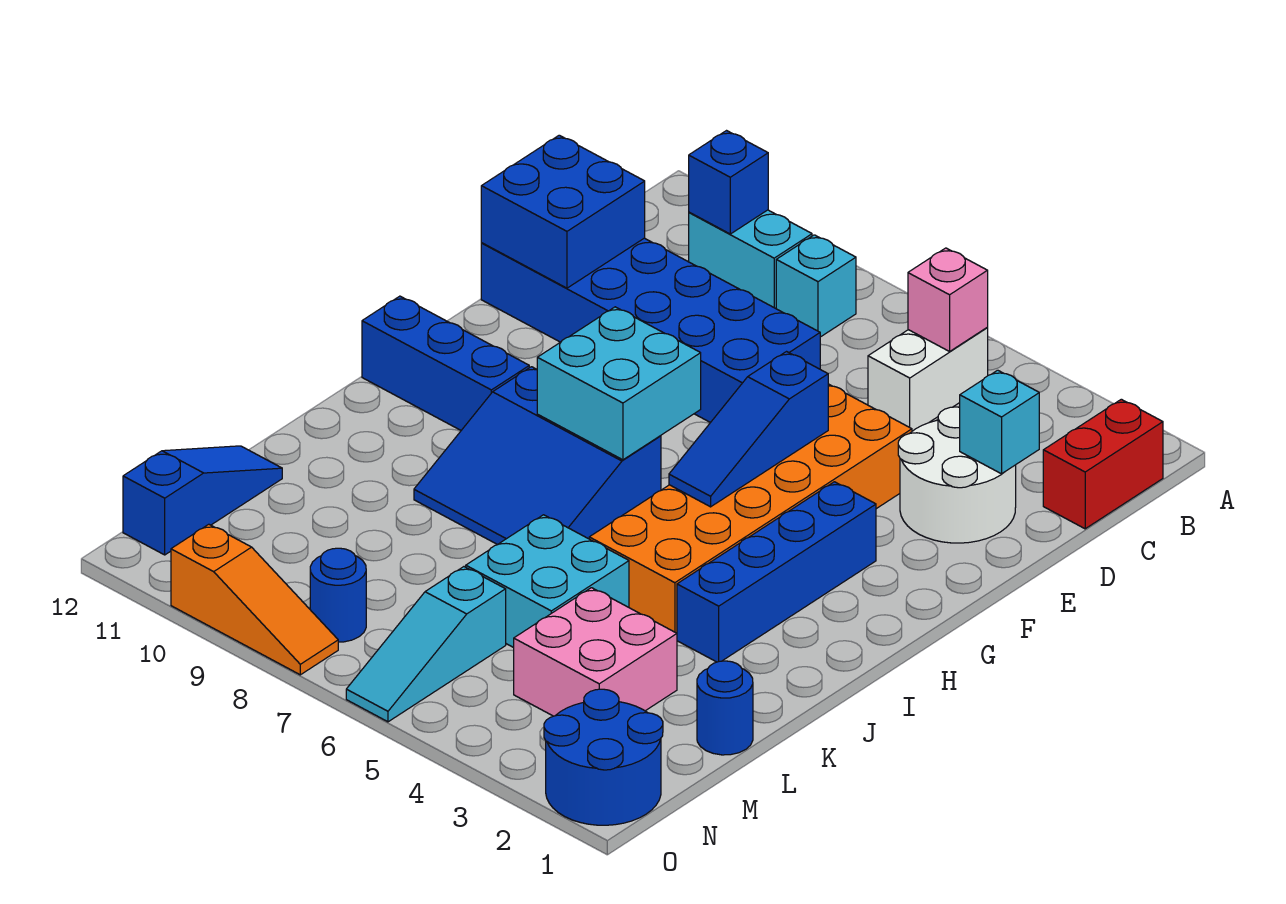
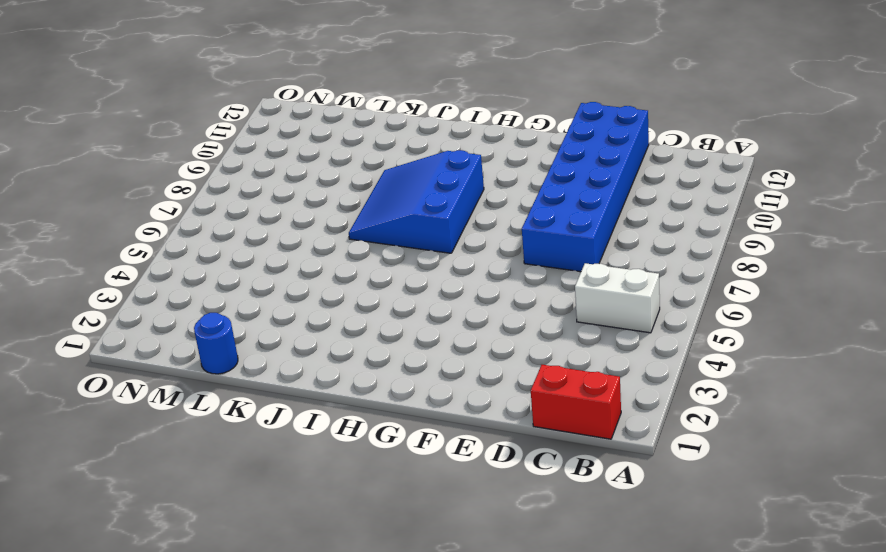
none -> cyan brick B8 level 1
none -> cyan brick B9:B10 level 1
none -> white round brick D2:E3 level 1

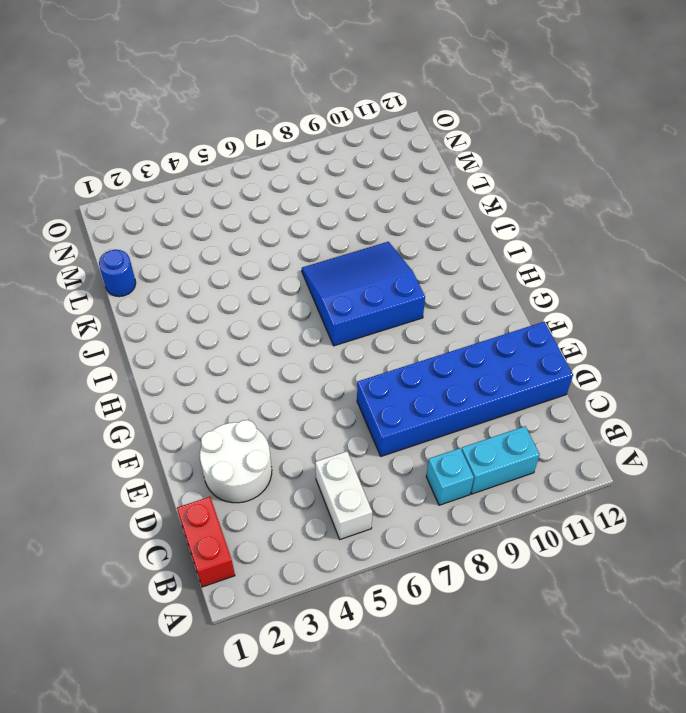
none -> orange brick E4:J5 level 1
none -> blue brick G3:J3 level 1
none -> blue brick H10:H12 level 1

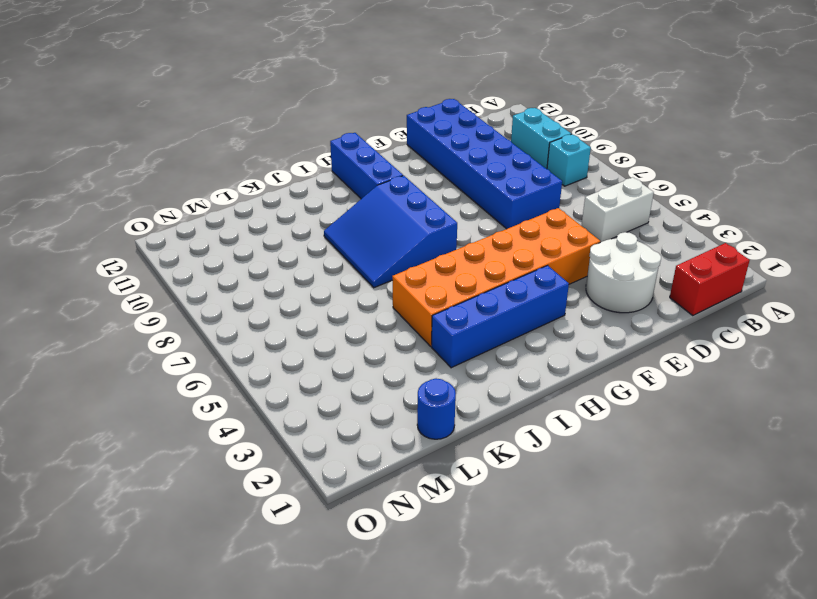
none -> cyan brick K5:L6 level 1
none -> pink brick L3:M4 level 1
none -> blue slope L12:N12 level 1 top N

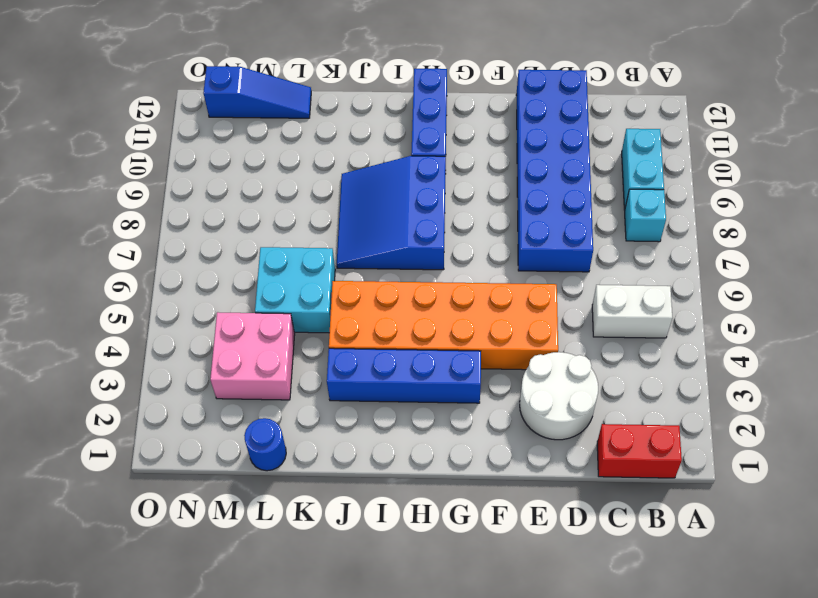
none -> cyan slope M6:O6 level 1 top M
none -> blue round brick N1:O2 level 1
none -> blue round brick N8 level 1

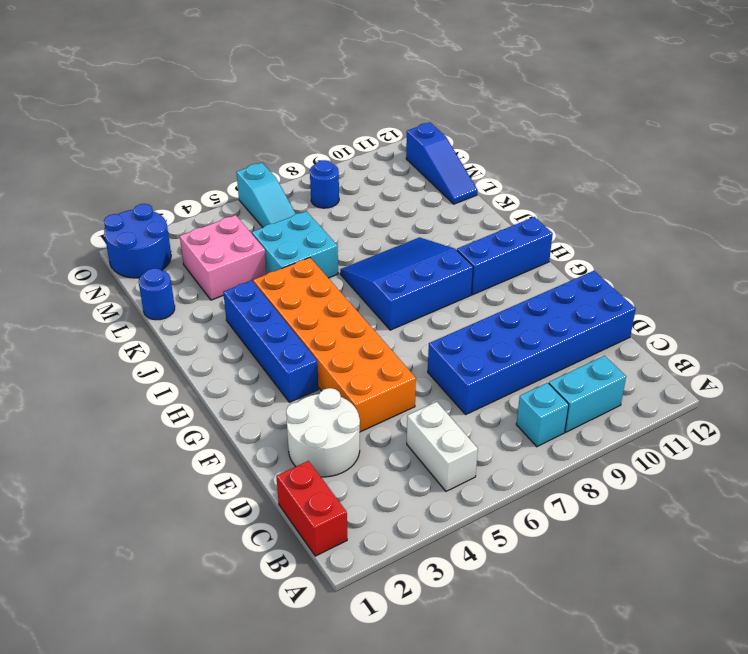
cyan slope M6:O6 level 1 top O -> cyan slope M6:O6 level 1 top M
none -> orange slope O8:O10 level 1 top 10
none -> pink brick B5 level 2
none -> blue brick B10 level 2

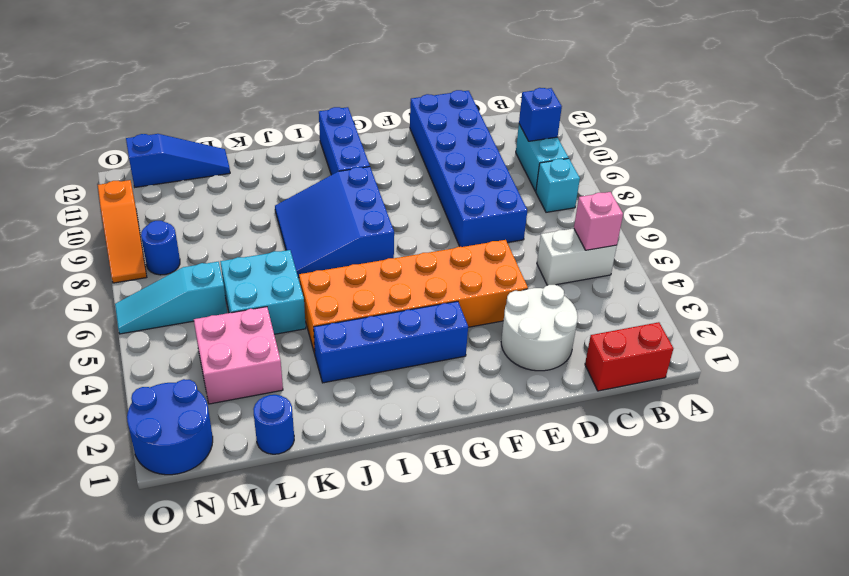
none -> cyan brick D2 level 2
none -> blue brick D11:E12 level 2
none -> blue slope F5:H5 level 2 top F

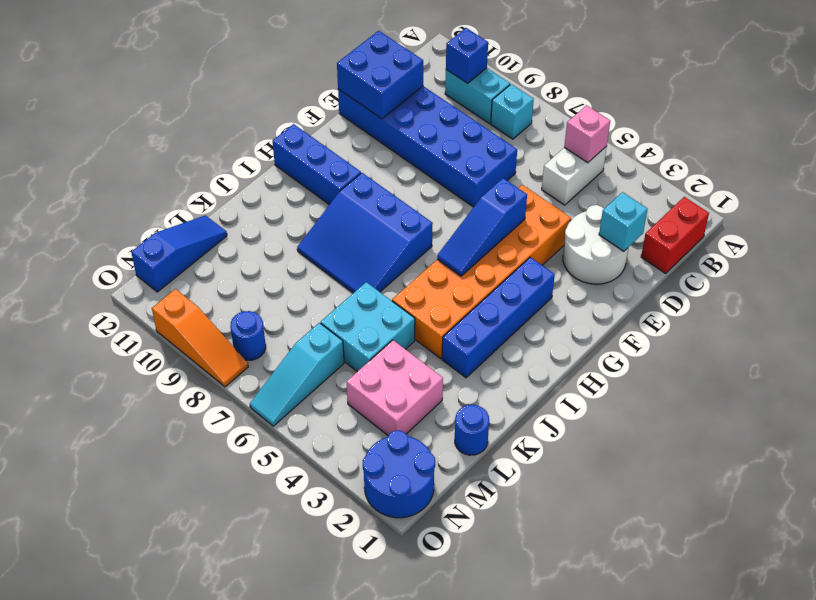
none -> cyan brick G7:H8 level 2

